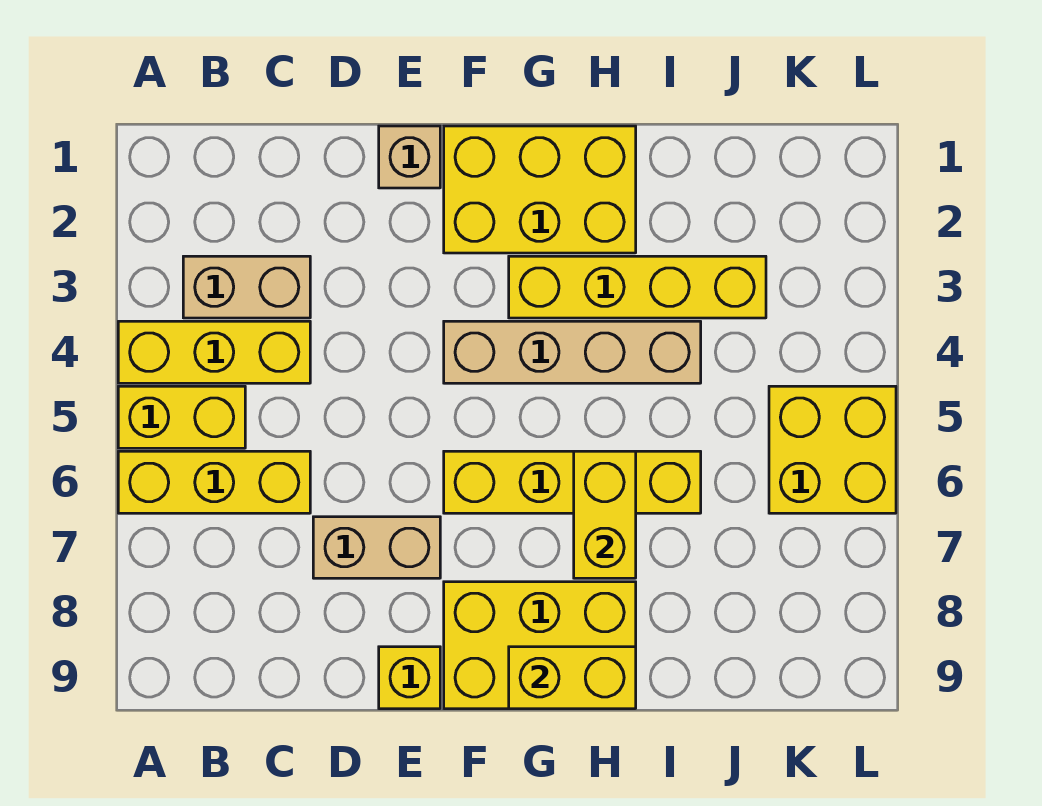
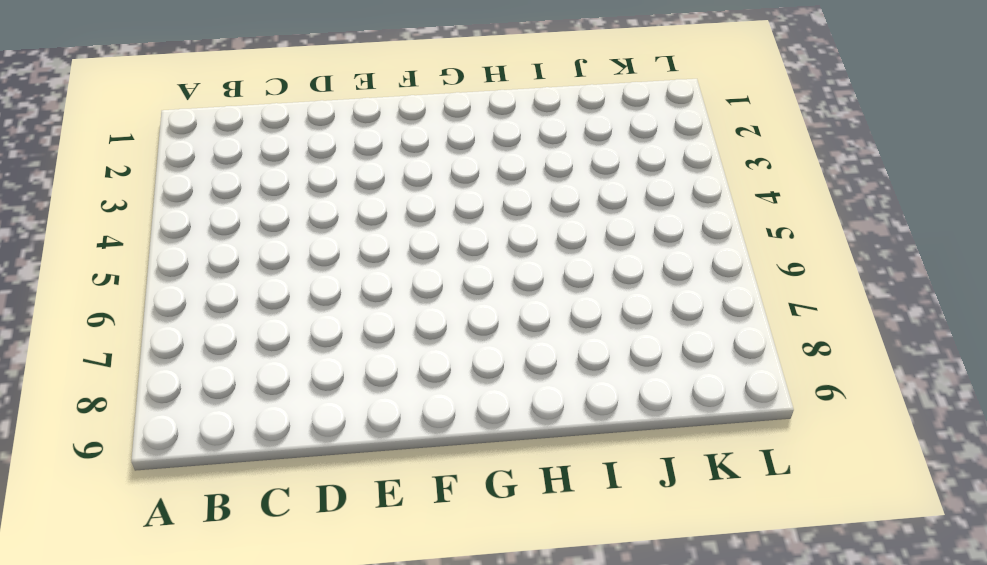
none -> yellow brick A4:C4 level 1
none -> yellow brick A5:B5 level 1
none -> yellow brick A6:C6 level 1

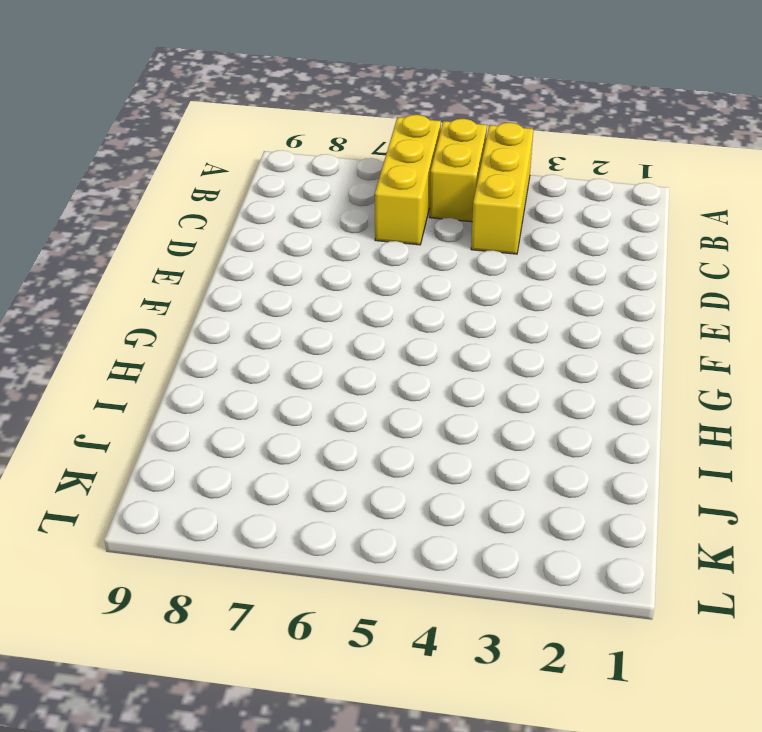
none -> tan brick B3:C3 level 1
none -> tan brick D7:E7 level 1
none -> tan brick E1 level 1

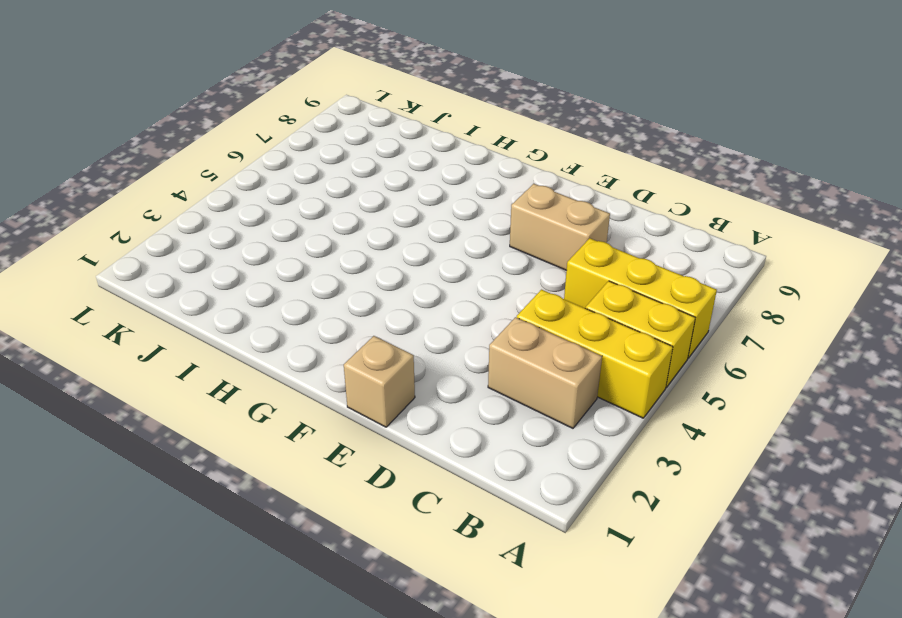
none -> yellow brick E9 level 1
none -> yellow brick F1:H2 level 1
none -> tan brick F4:I4 level 1

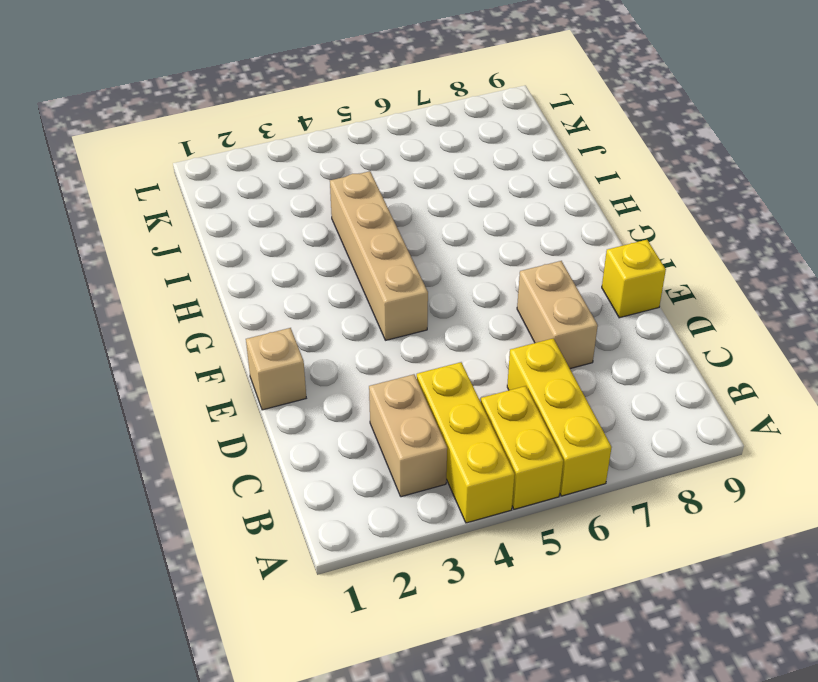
none -> yellow brick F1:H2 level 1
none -> yellow brick F6:I6 level 1
none -> yellow brick F8:H9 level 1

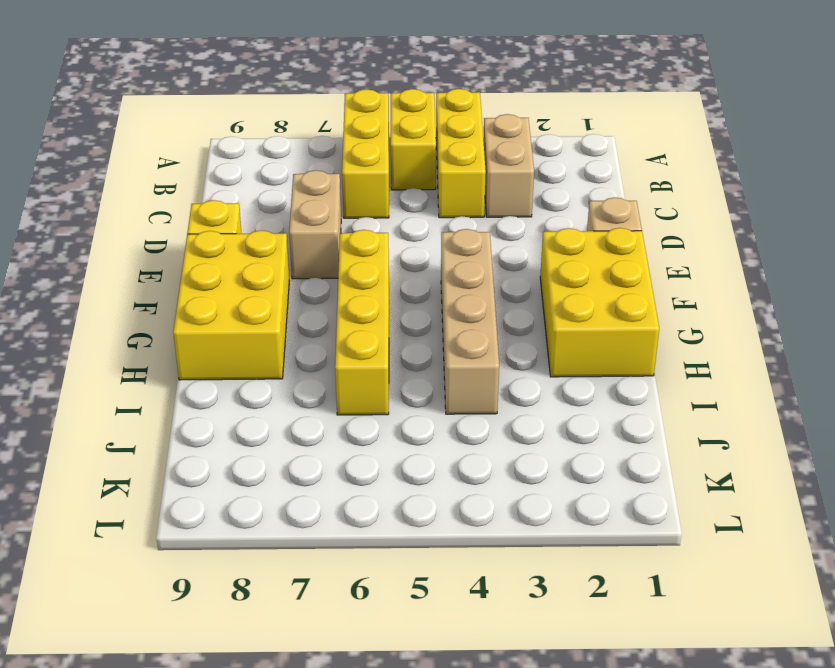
none -> yellow brick G3:J3 level 1
none -> yellow brick K5:L6 level 1
none -> yellow brick G9:H9 level 2

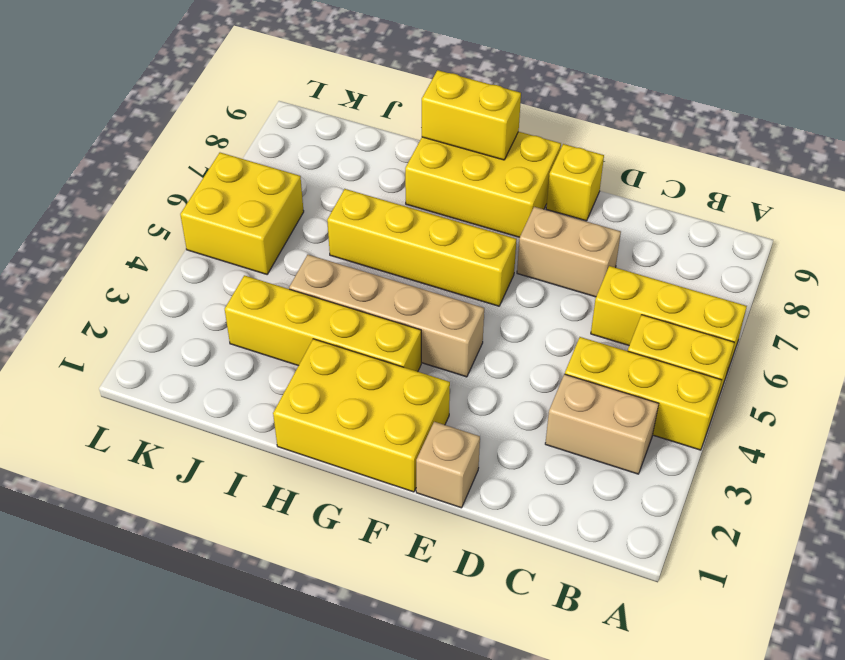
none -> yellow brick H6:H7 level 2

